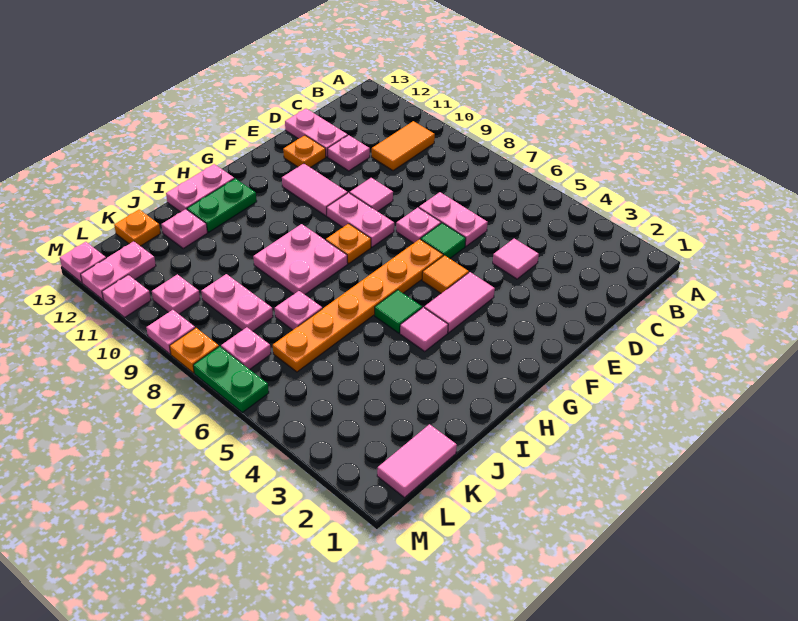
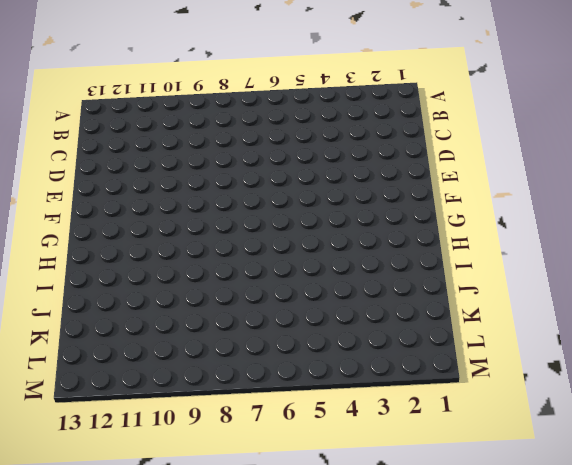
none -> orange tile B10:C10 level 1
none -> pink tile D4 level 1
none -> pink plate D6:D7 level 1
none -> pink plate D11 level 1

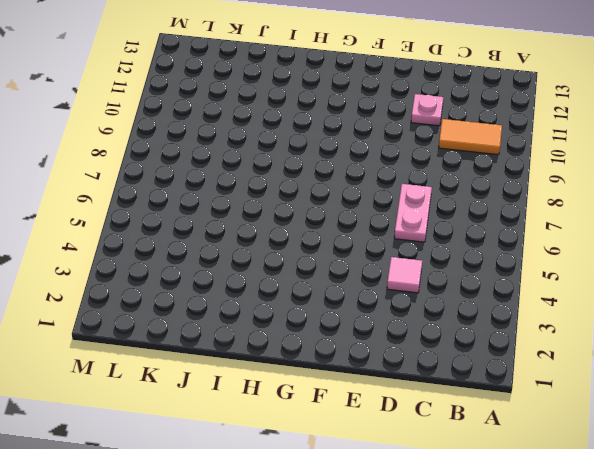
none -> pink plate D12:D13 level 1
none -> green tile E6 level 1
none -> pink plate E7 level 1
none -> pink tile E9 level 1

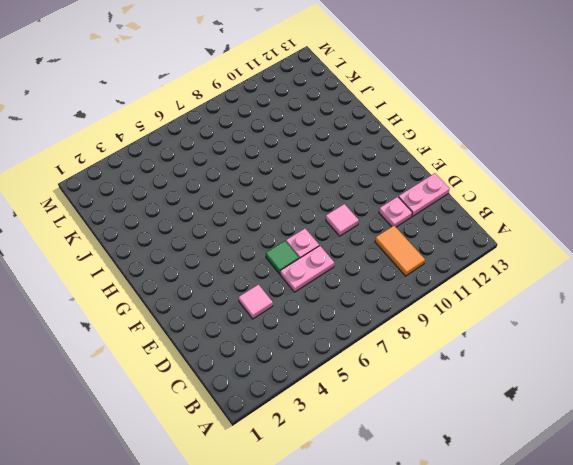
none -> orange plate E12 level 1
none -> pink tile F4:G4 level 1
none -> orange tile F5 level 1
none -> orange plate F6:K6 level 1

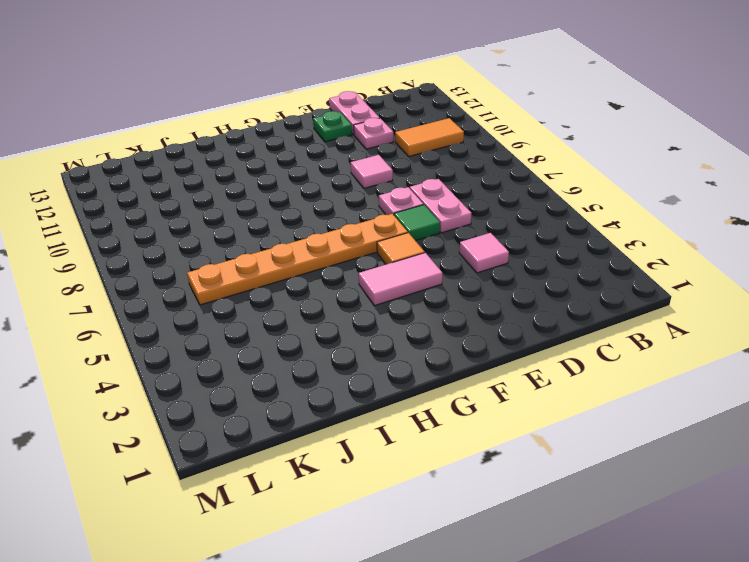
green plate E12 level 1 -> orange plate E12 level 1
none -> pink plate F8:F9 level 1
none -> pink tile F10:F11 level 1
none -> orange plate G8 level 1
none -> pink tile H4 level 1

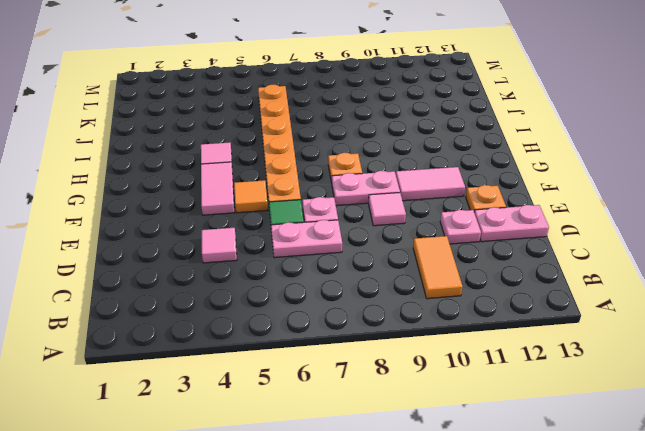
none -> green tile H5 level 1
none -> pink plate H8:I9 level 1
none -> green plate H12:I12 level 1
none -> pink plate H13:I13 level 1

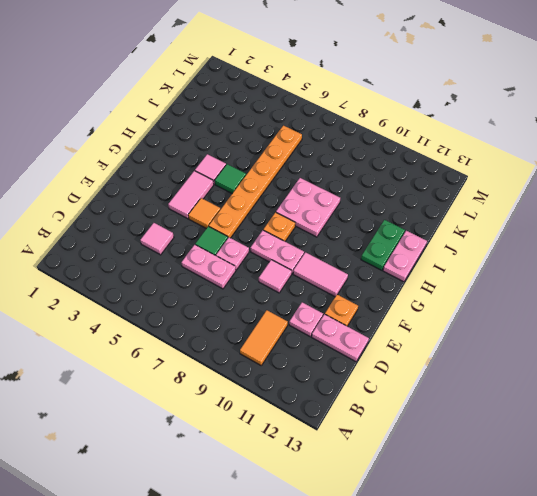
none -> pink plate J7 level 1
none -> pink plate J12 level 1
none -> pink tile K1:L1 level 1
none -> pink plate K8:K9 level 1

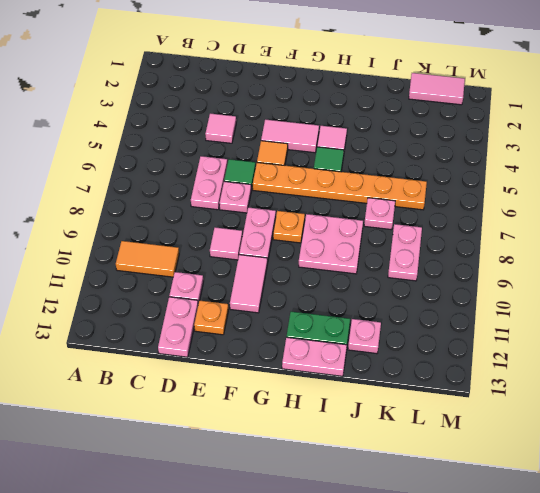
none -> orange plate K13 level 1
none -> pink plate L7 level 1
none -> pink plate L10 level 1
none -> pink plate L12:M12 level 1

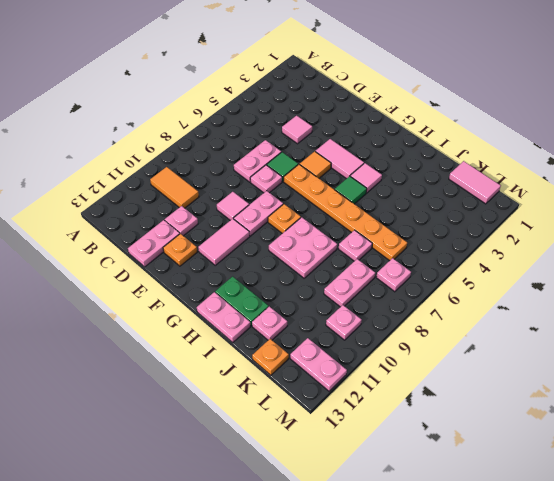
none -> green plate M6:M7 level 1
none -> orange plate M8 level 1
none -> pink plate M9 level 1
none -> pink plate M11 level 1

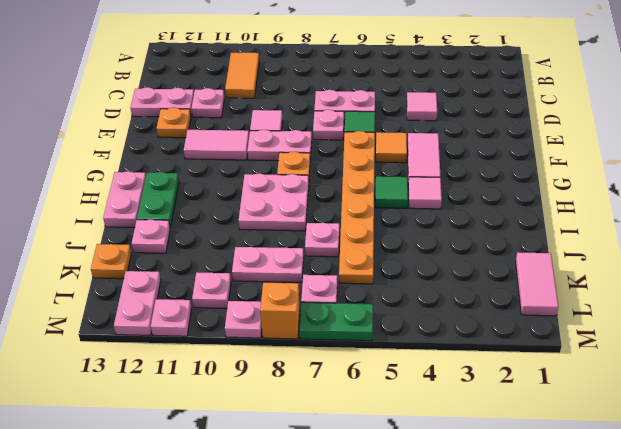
orange brick M8 level 1 -> orange plate M8 level 1
none -> pink plate M13 level 1

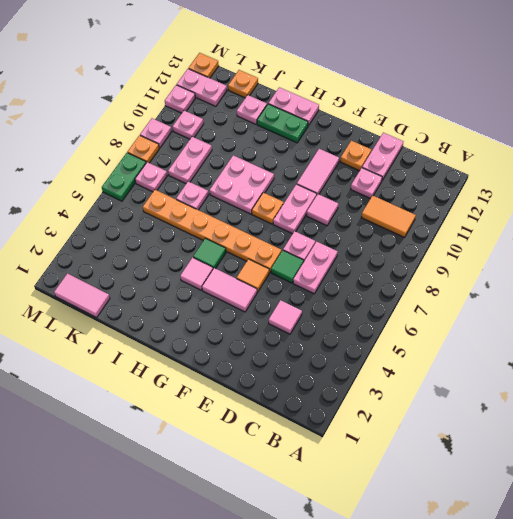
orange plate M13 level 1 -> pink plate M13 level 1

